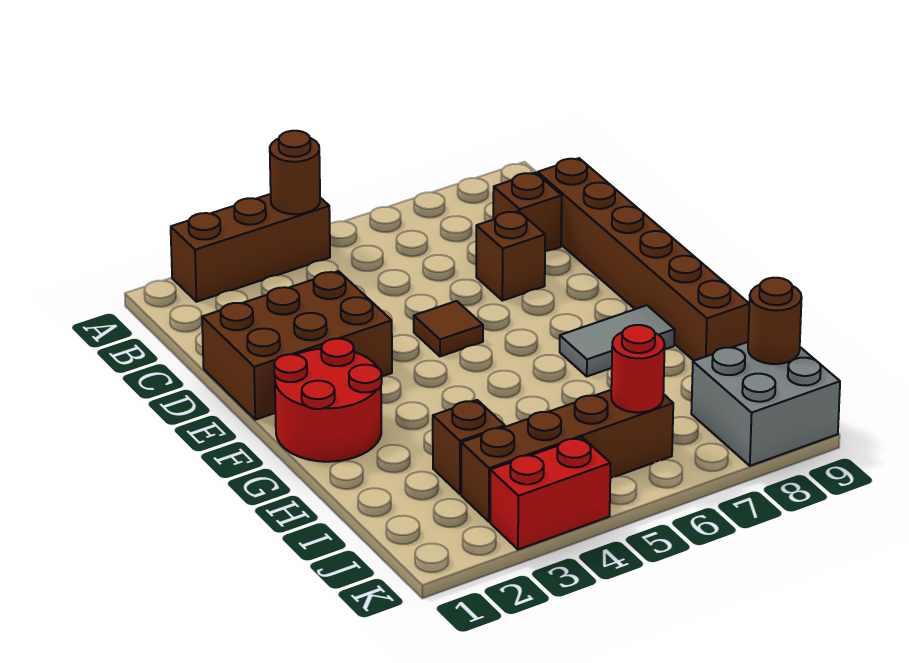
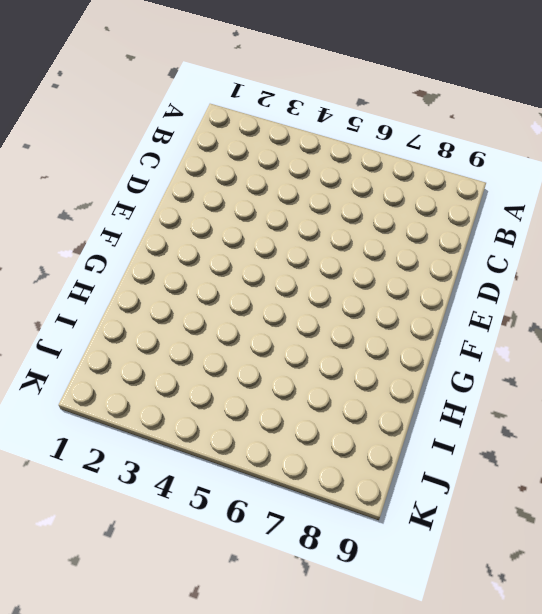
none -> brown brick A2:A4 level 1
none -> brown brick C8 level 1
none -> brown brick C9:H9 level 1

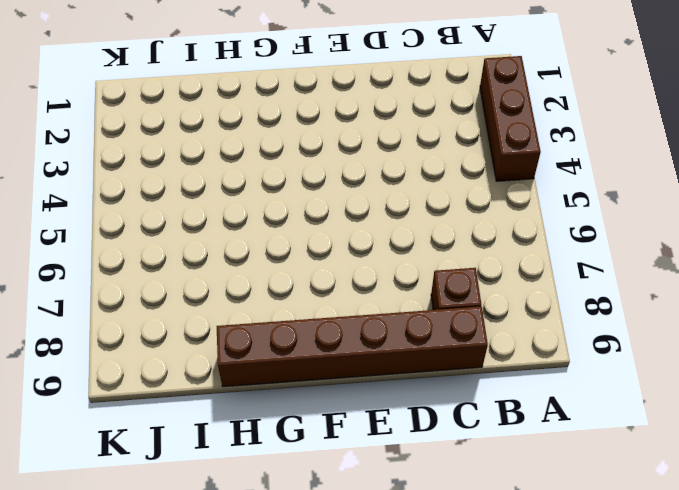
none -> brown brick D1:E3 level 1
none -> brown brick D7 level 1
none -> brown tile E5 level 1

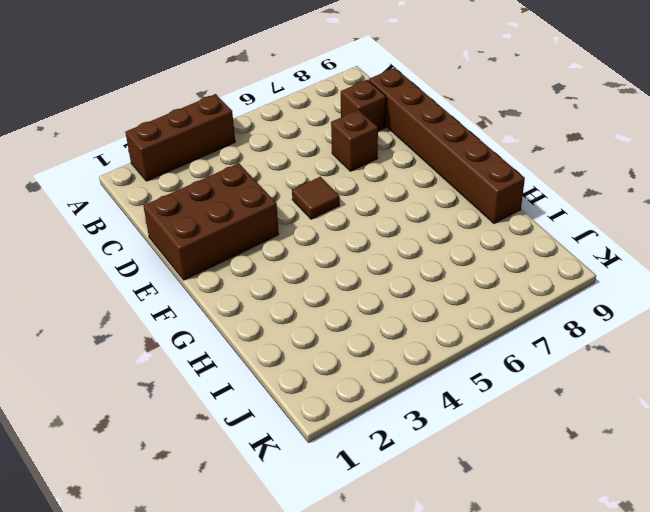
none -> red round brick F1:G2 level 1
none -> grey tile G7:G8 level 1
none -> brown brick I3 level 1

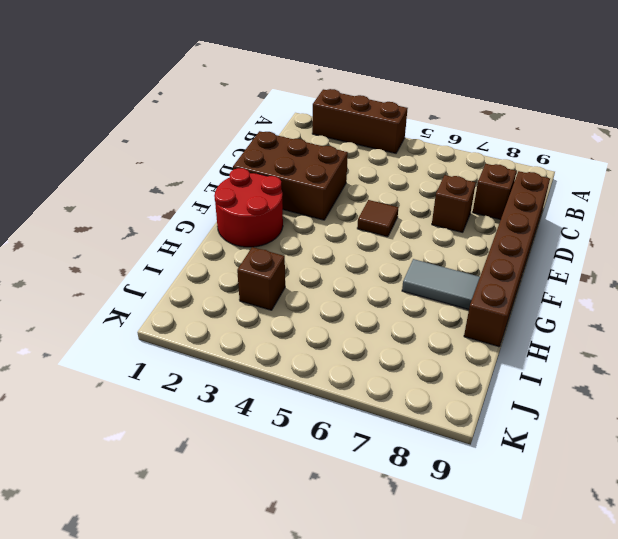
none -> brown brick J3:J6 level 1
none -> grey brick J8:K9 level 1
none -> red brick K3:K4 level 1

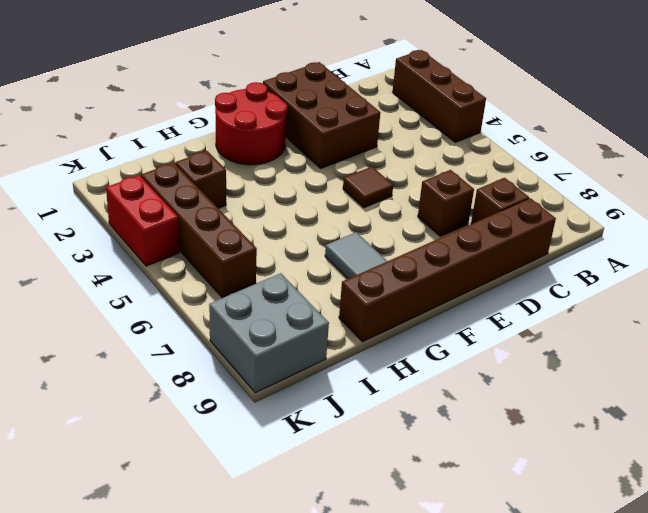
none -> brown round brick A4 level 2
none -> red round brick J6 level 2
none -> brown round brick J9 level 2

